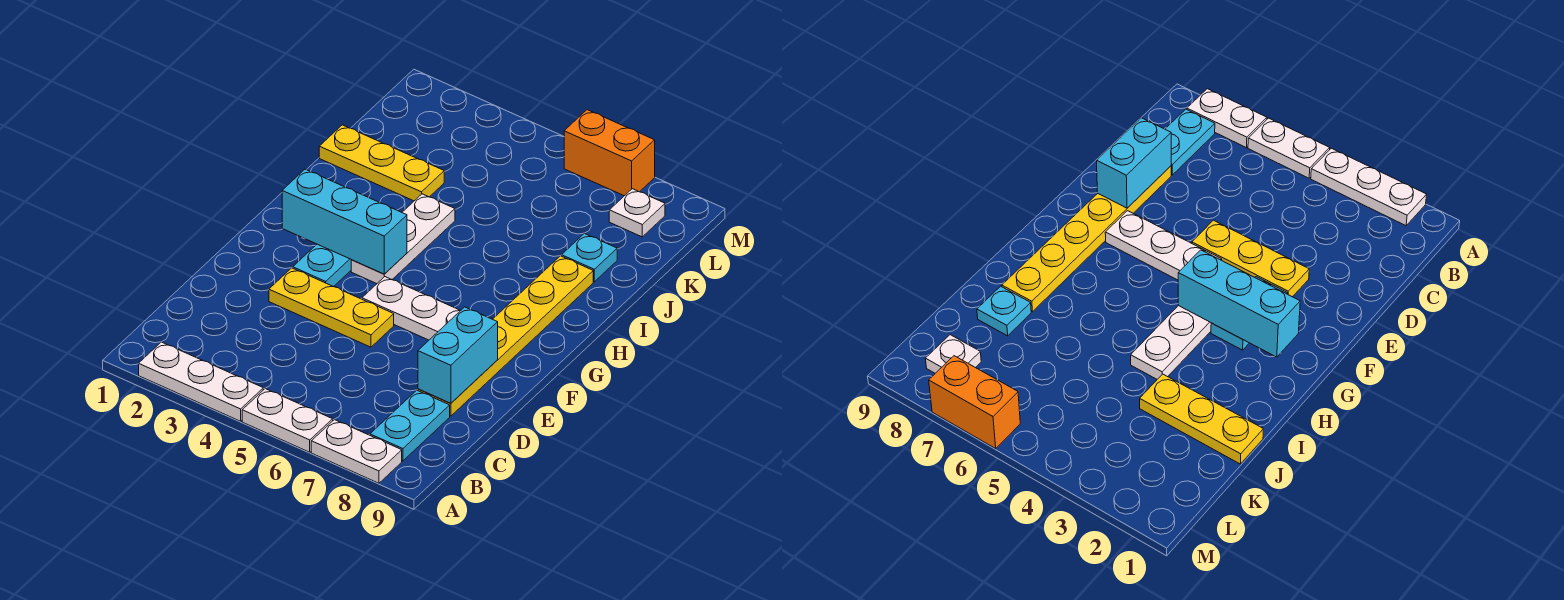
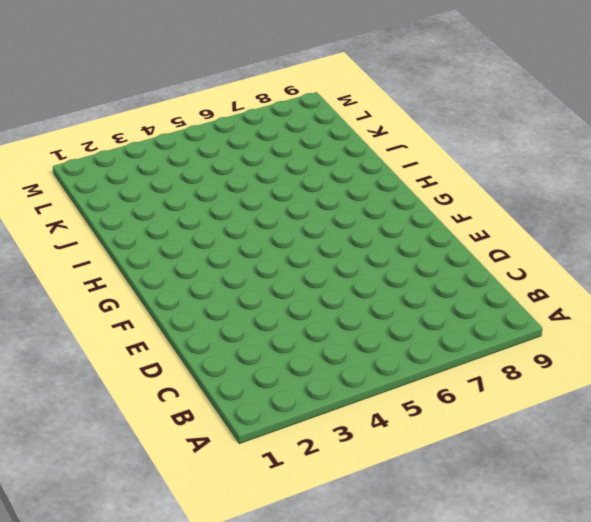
none -> white plate A2:A4 level 1
none -> white plate A5:A6 level 1
none -> white plate A7:A8 level 1

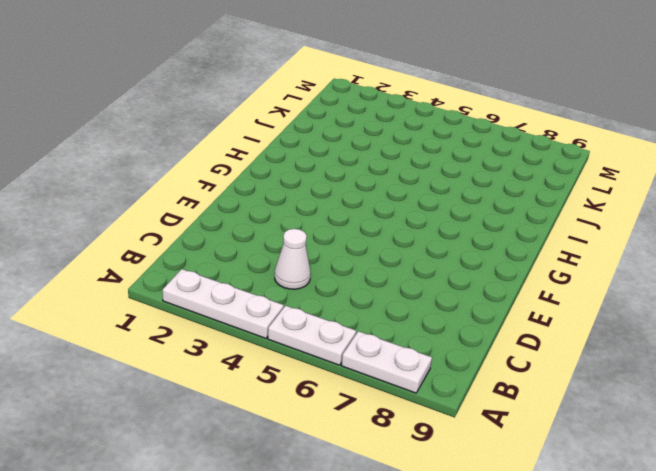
white cone C4 level 1 -> none
none -> cyan plate B8:C8 level 1
none -> yellow plate D8:I8 level 1
none -> yellow plate E3:E5 level 1

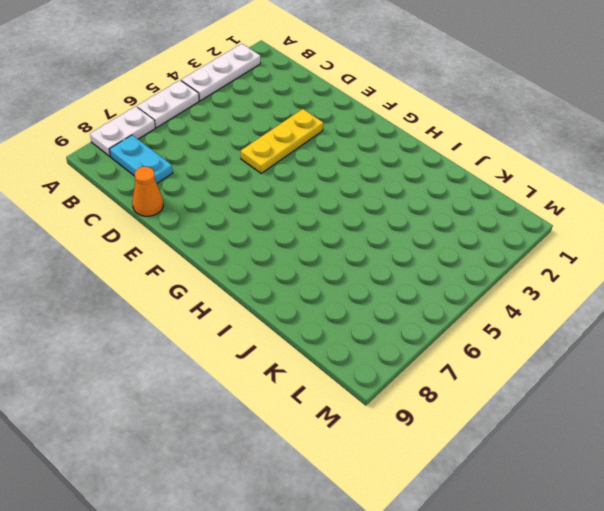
orange cone D9 level 1 -> none
none -> yellow plate D8:I8 level 1
none -> cyan plate F3:G3 level 1
none -> white plate F5:F7 level 1

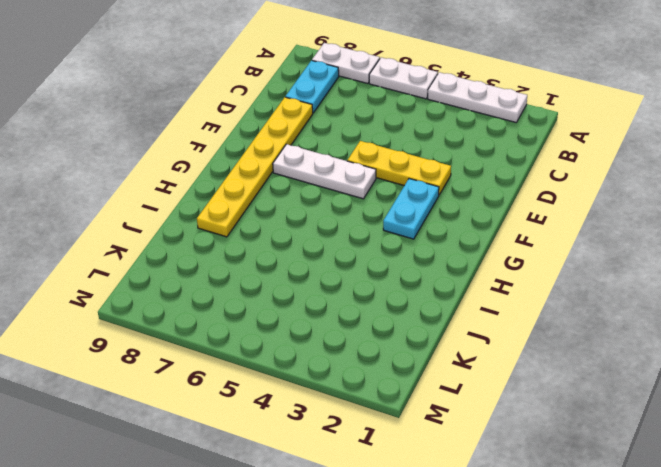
none -> white plate G4:I4 level 1
none -> yellow plate J1:J3 level 1
none -> cyan plate J8 level 1

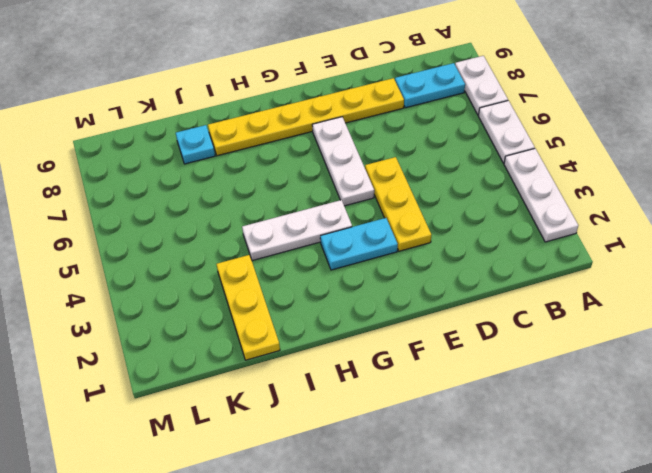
none -> white plate L8 level 1
none -> orange brick M6:M7 level 1
none -> cyan brick D8:E8 level 2

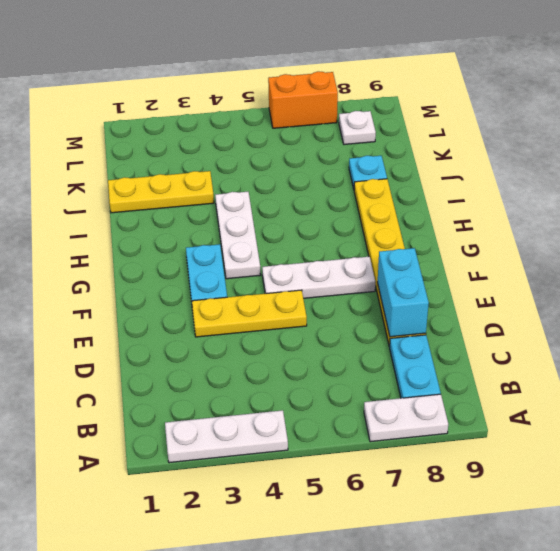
none -> white plate A5:A6 level 1
none -> cyan brick G2:G4 level 2

